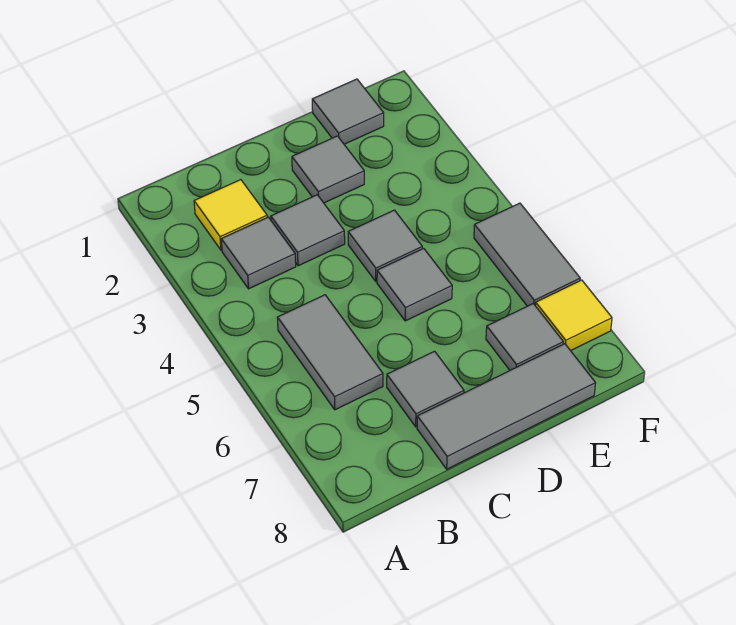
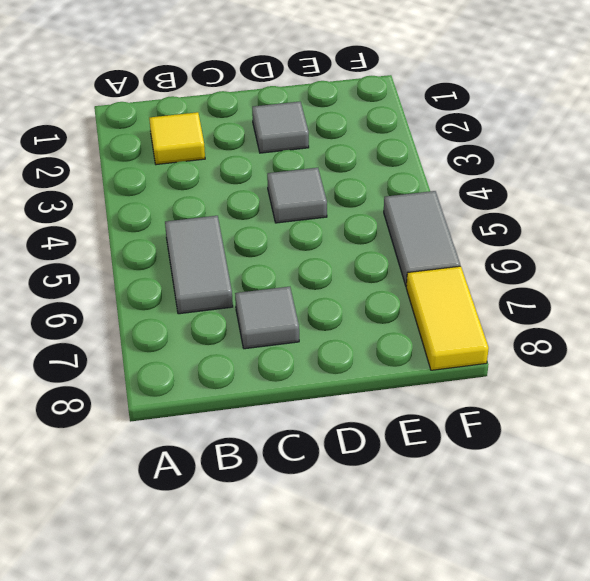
yellow tile F7:F8 level 1 -> yellow tile F7 level 1
none -> grey tile B3 level 1
none -> grey tile C3 level 1
none -> grey tile C8:E8 level 1

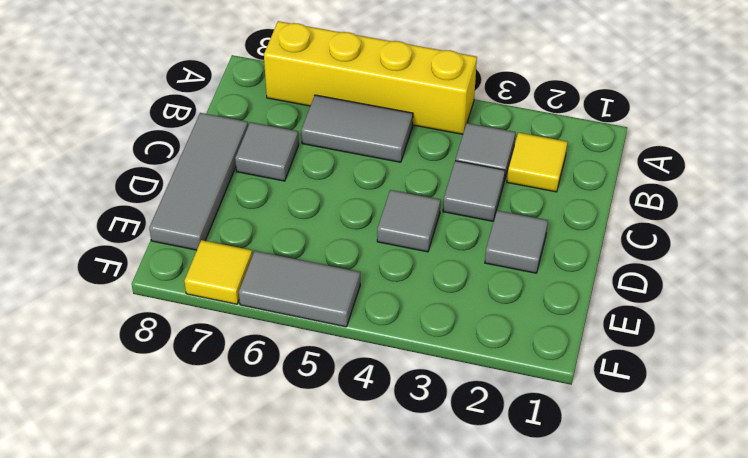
yellow brick A4:A7 level 1 -> none
none -> grey tile D5 level 1
none -> grey tile E1 level 1
none -> grey tile E7 level 1

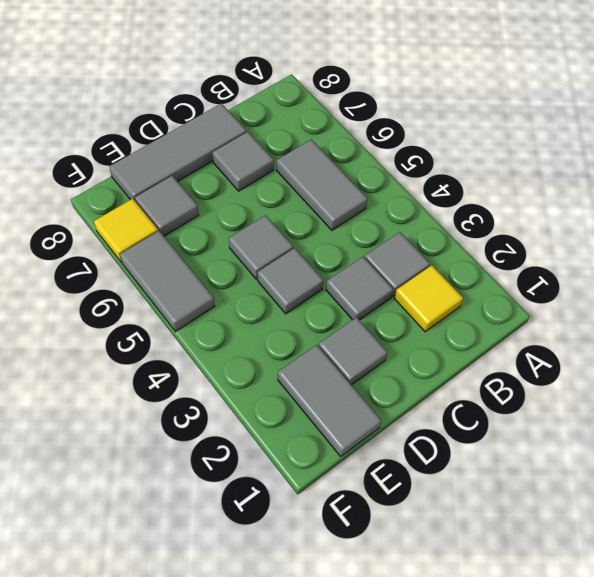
grey tile E1:E2 level 1 -> grey tile E1 level 1

